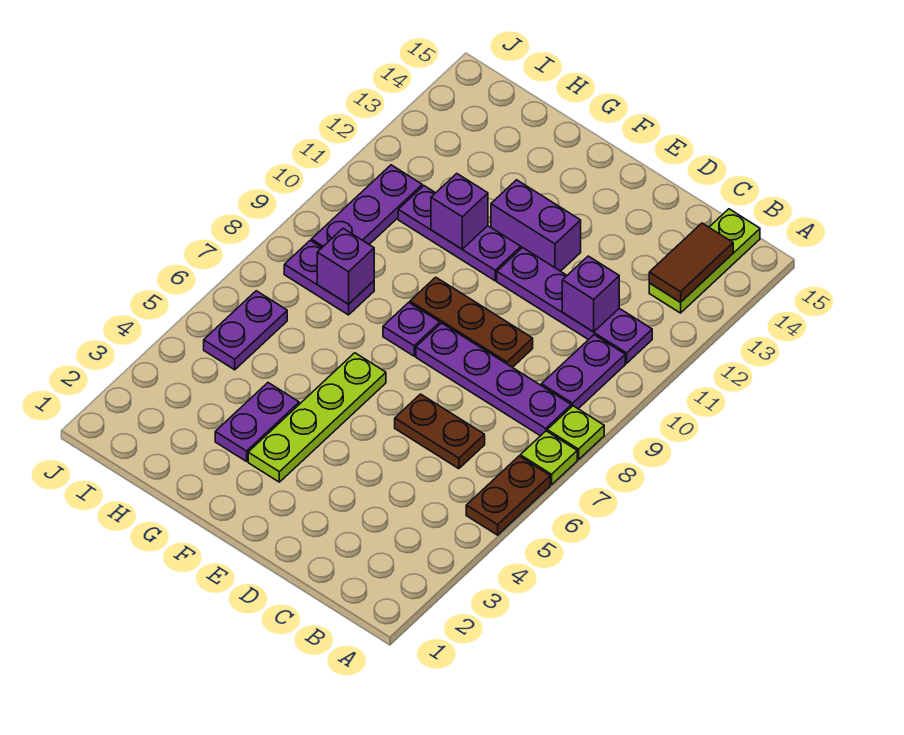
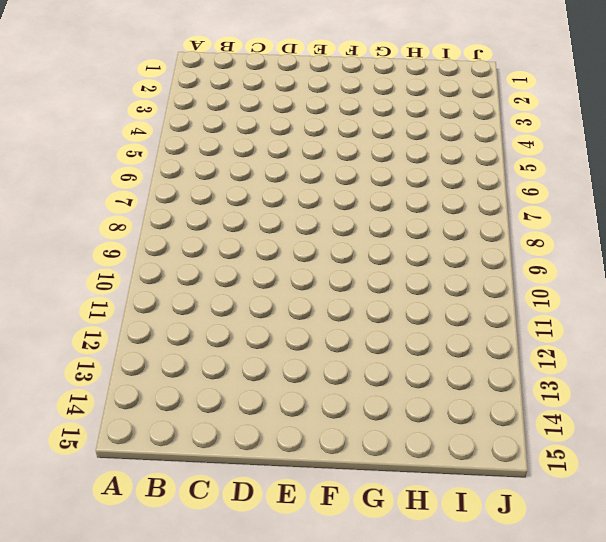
none -> brown plate A5:A6 level 1
none -> lime plate A7 level 1
none -> lime plate A8 level 1

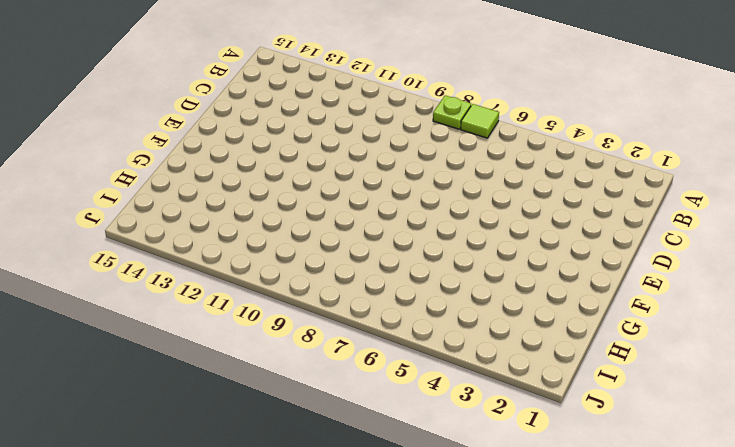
lime tile A7 level 1 -> lime plate A7 level 1
none -> brown plate A5:A6 level 1
none -> purple plate B8:E8 level 1
none -> purple plate B9:B10 level 1

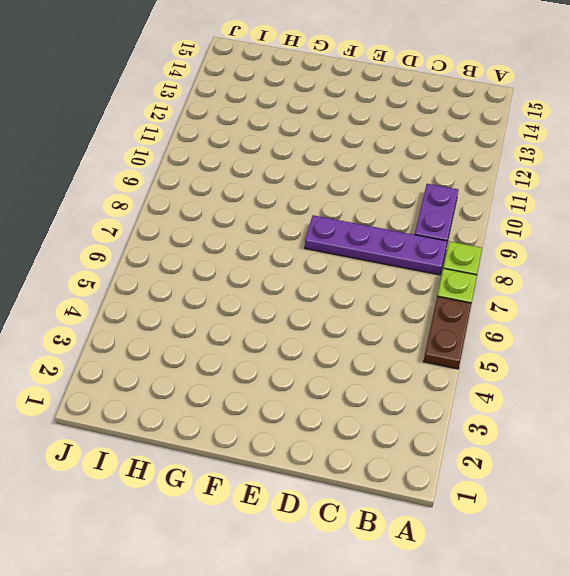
none -> purple plate B11:E11 level 1
none -> lime plate B13:B15 level 1
none -> brown plate C6:D6 level 1

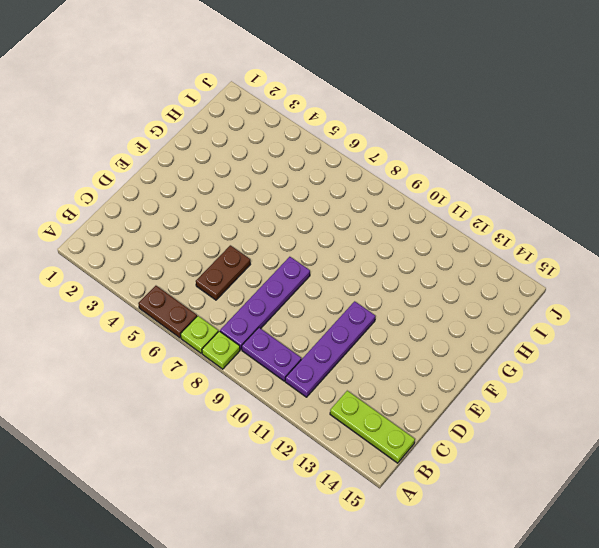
none -> brown plate D9:F9 level 1
none -> purple brick E12:F12 level 1
none -> lime plate F3:F6 level 1

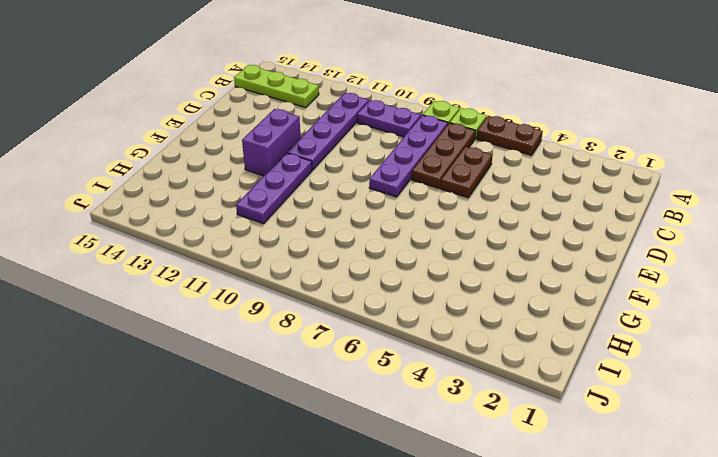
brown plate B7:D7 level 1 -> brown plate D9:F9 level 1
none -> lime plate F3:F6 level 1
none -> purple plate F8 level 1
none -> purple plate G3:G4 level 1

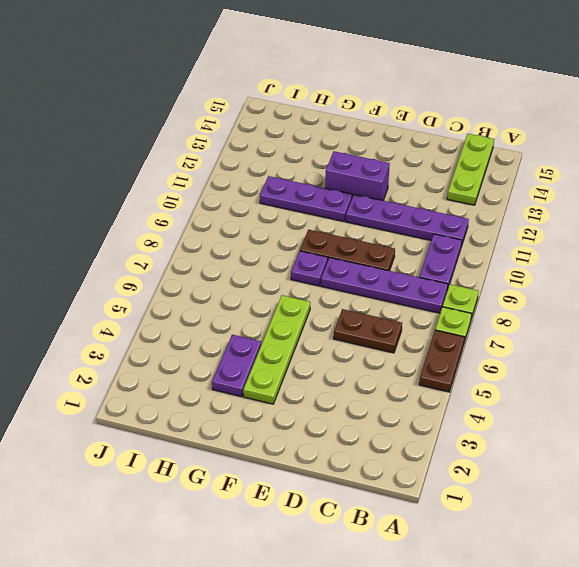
none -> purple plate H8:I8 level 1
none -> purple plate I5:I6 level 1
none -> purple plate I9:I11 level 1

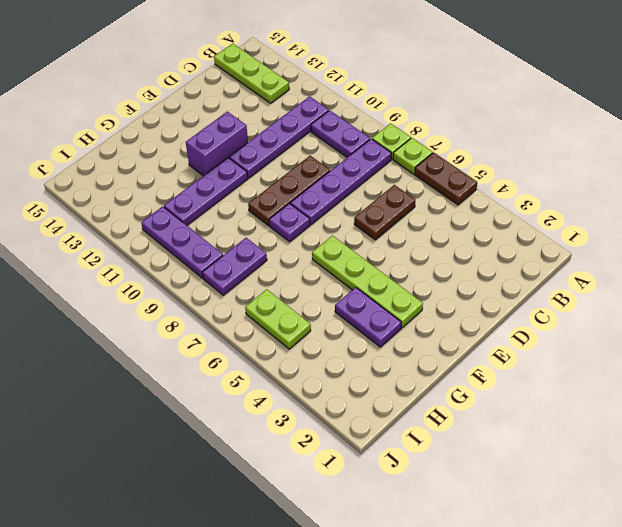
lime plate I5:I6 level 1 -> purple plate I5:I6 level 1
none -> brown tile B13:B14 level 2
none -> purple brick C11 level 2
none -> purple brick G11 level 2

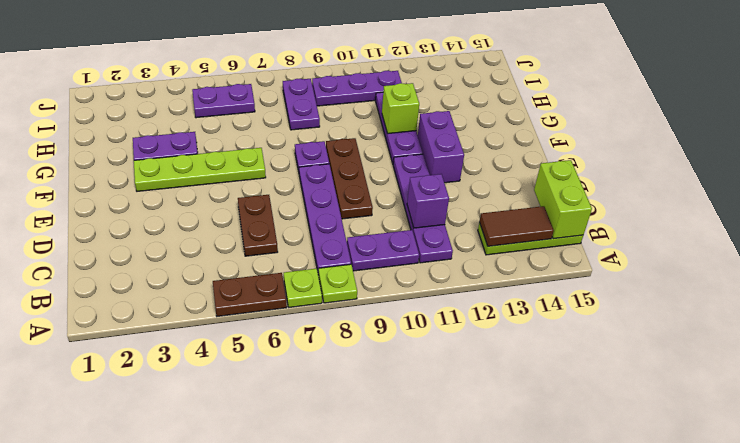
lime brick B15:C15 level 2 -> none
lime brick G11 level 2 -> purple brick G11 level 2
none -> purple brick H8 level 2

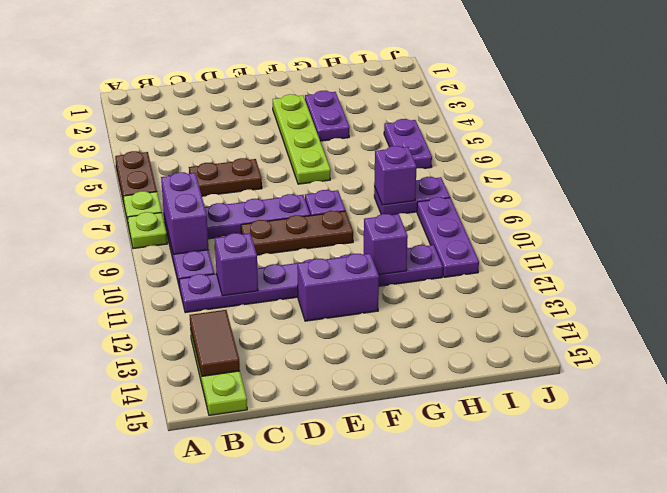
purple brick B8:B9 level 2 -> none

